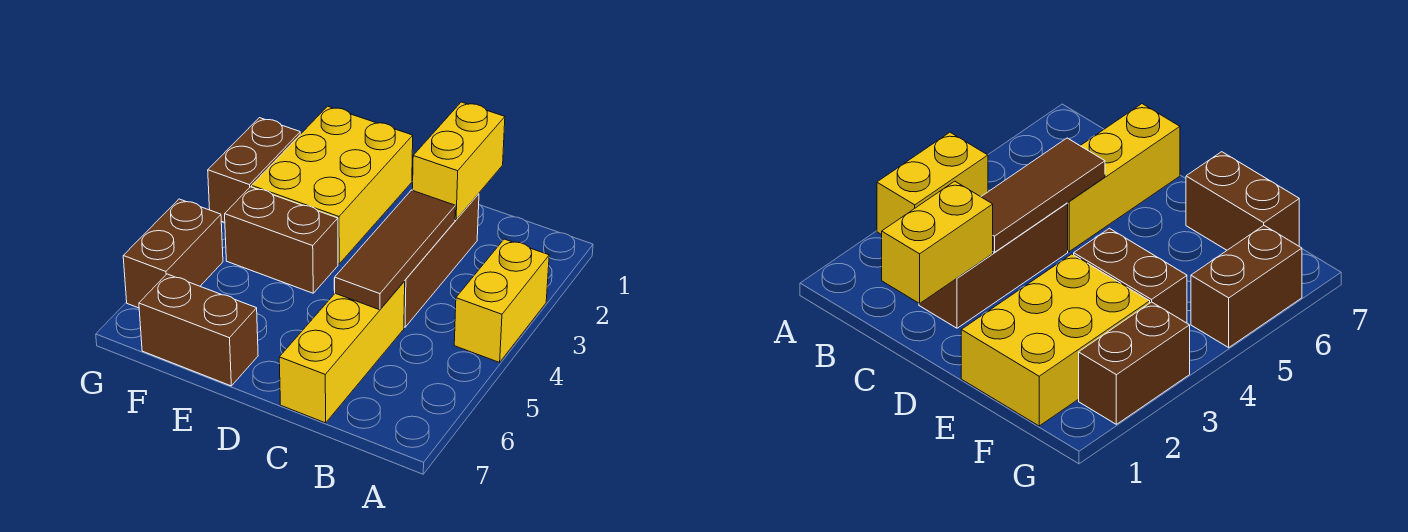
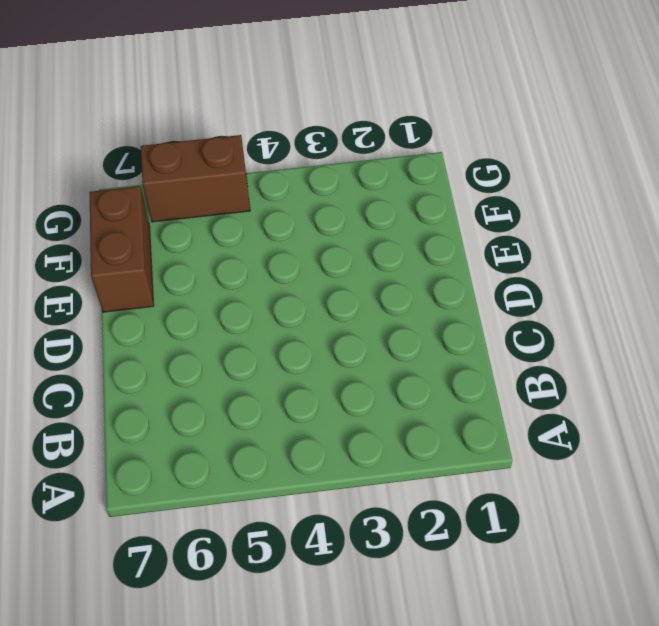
none -> yellow brick A3:A4 level 1
none -> brown brick C2:C4 level 1

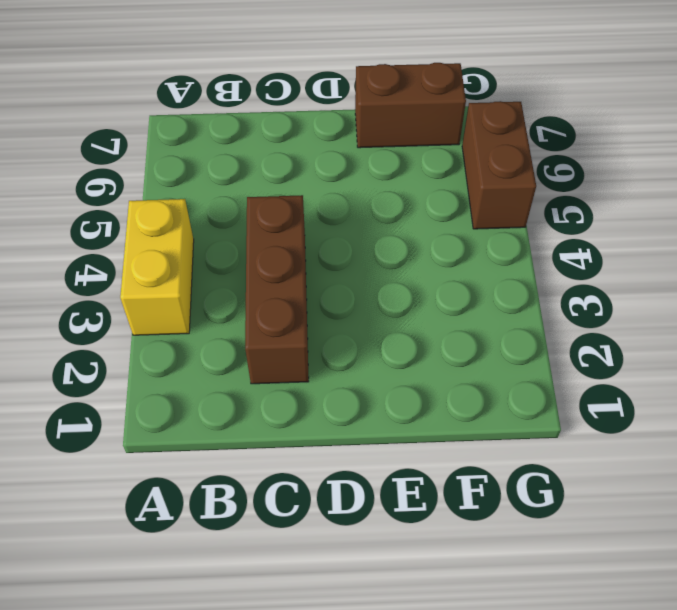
none -> yellow brick C5:C7 level 1
none -> yellow brick E1:F3 level 1

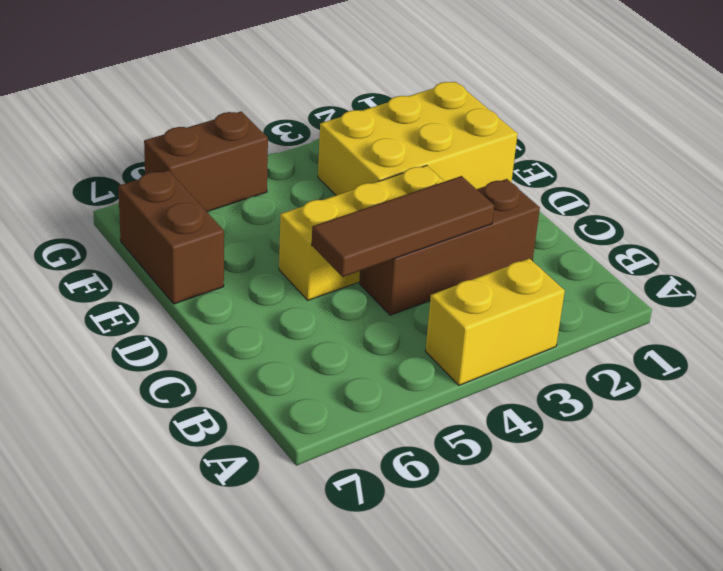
yellow brick D3:D5 level 1 -> yellow brick C5:C7 level 1
none -> brown brick E4:F4 level 1
none -> brown brick G2:G3 level 1

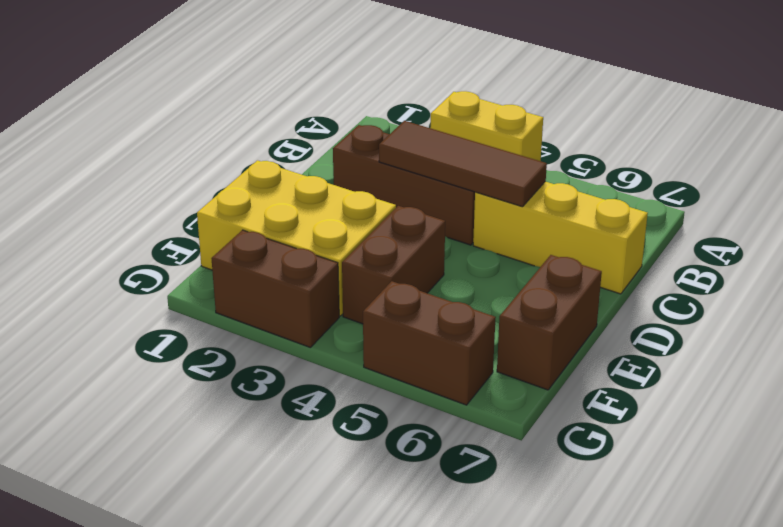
none -> yellow brick C1:C2 level 2

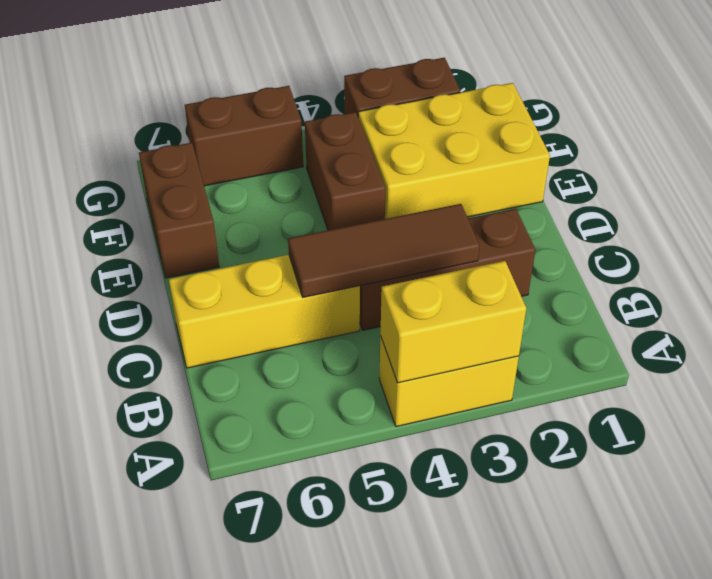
yellow brick A3:A4 level 2 -> yellow brick C1:C2 level 2

